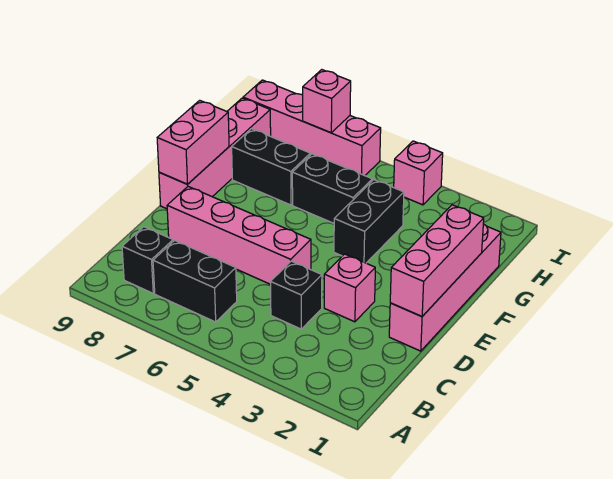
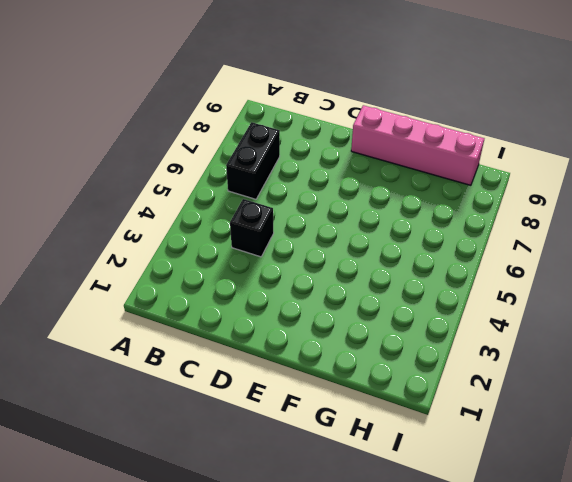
none -> black brick B8 level 1
none -> pink brick D1:G1 level 1
none -> pink brick D3 level 1

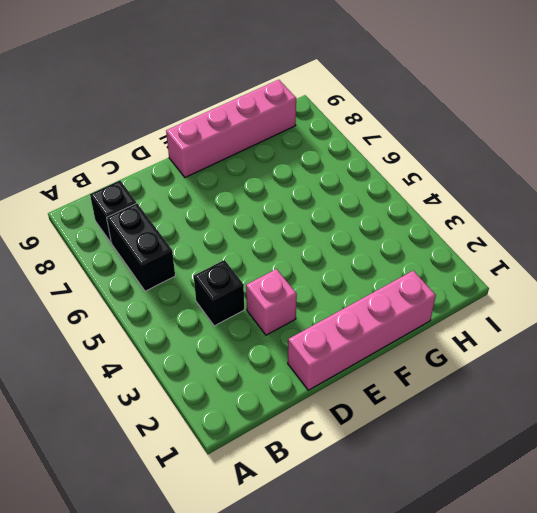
none -> pink brick D5:D8 level 1
none -> black brick F4:G4 level 1
none -> black brick G5:G6 level 1

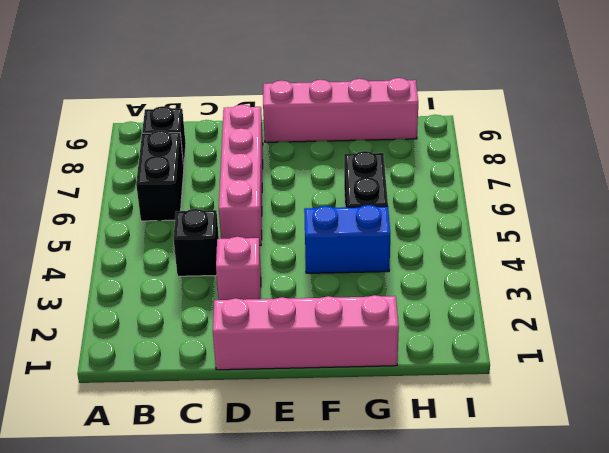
blue brick F4:G4 level 1 -> black brick F4:G4 level 1
none -> black brick G7:G8 level 1
none -> pink brick I4 level 1
none -> pink brick I6:I9 level 1

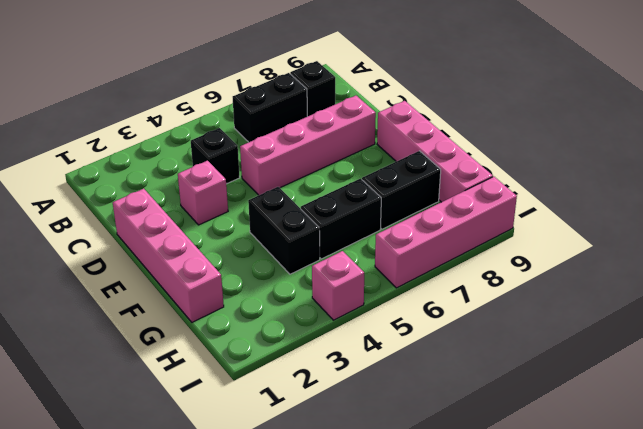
none -> pink brick D1:F1 level 2
none -> pink brick E9:F9 level 2
none -> pink brick I7 level 2

